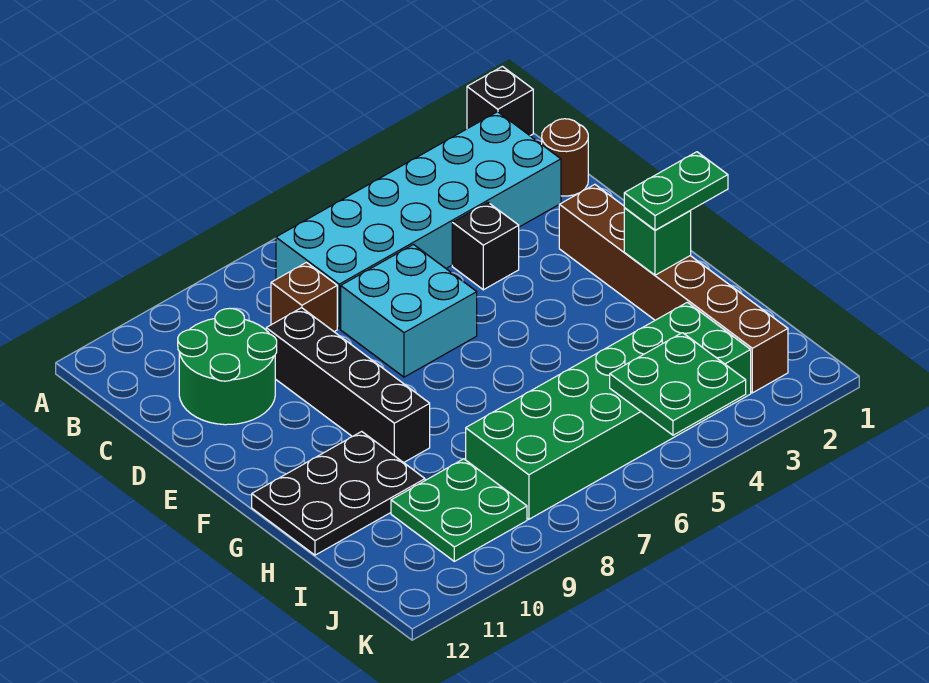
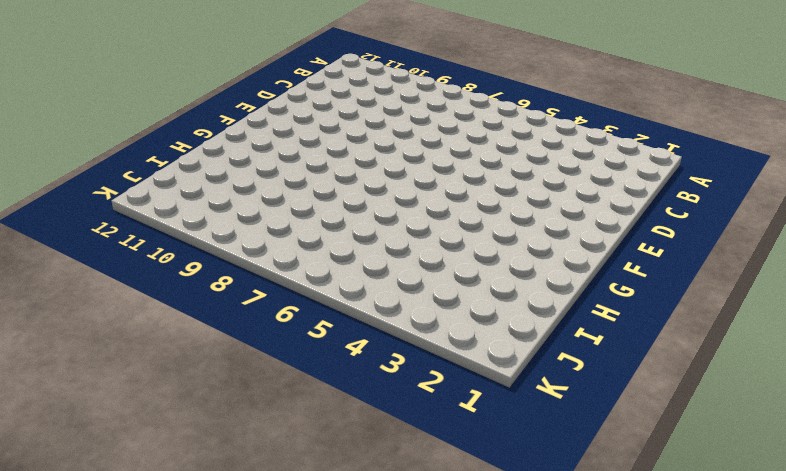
none -> black brick A1 level 1
none -> cyan brick B2:C7 level 1
none -> brown round brick C1 level 1

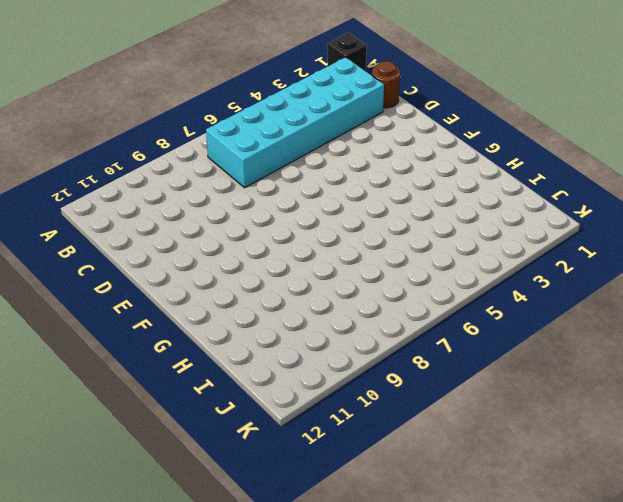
none -> brown brick C8 level 1
none -> green round brick C10:D11 level 1
none -> black brick D4 level 1

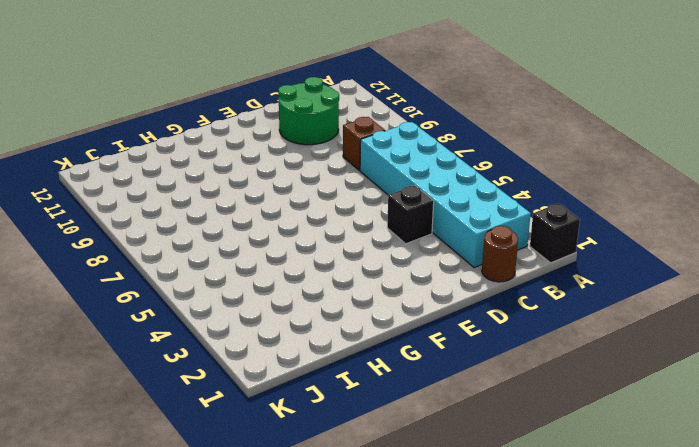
none -> cyan brick D6:E7 level 1
none -> black brick D9:G9 level 1
none -> brown brick E2:J2 level 1

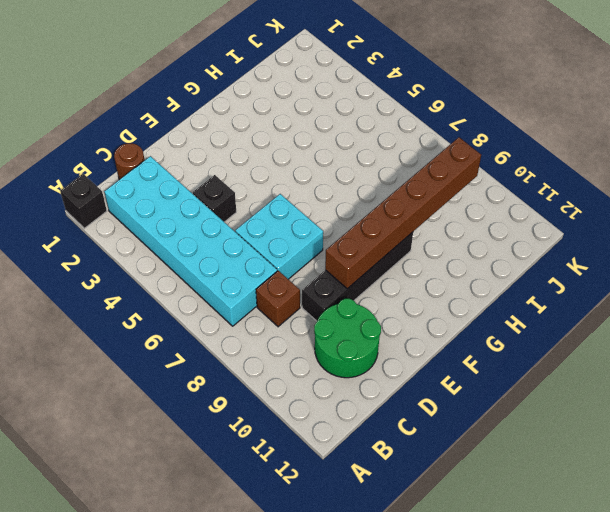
brown brick E9:J9 level 2 -> brown brick E2:J2 level 1
none -> black plate G10:H12 level 1
none -> green brick I3:J8 level 1
none -> green plate I9:J10 level 1

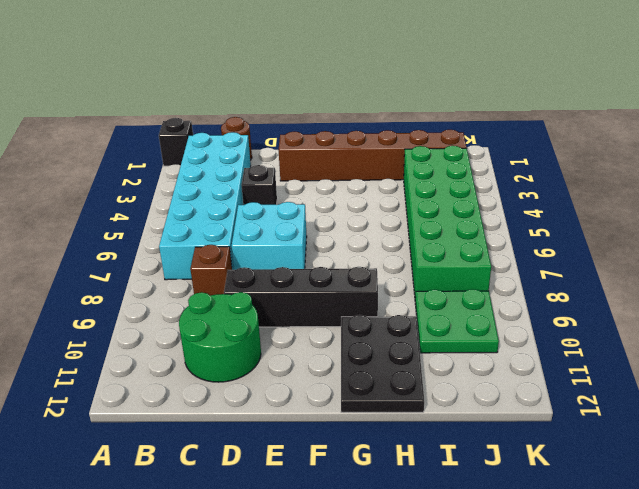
none -> green brick G2 level 2
none -> green plate J4:K5 level 2
none -> green plate G1:G2 level 3

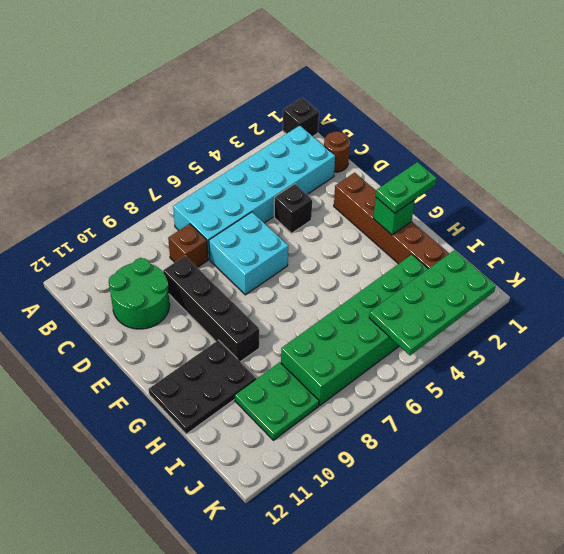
green plate J2:K5 level 2 -> green plate J4:K5 level 2

